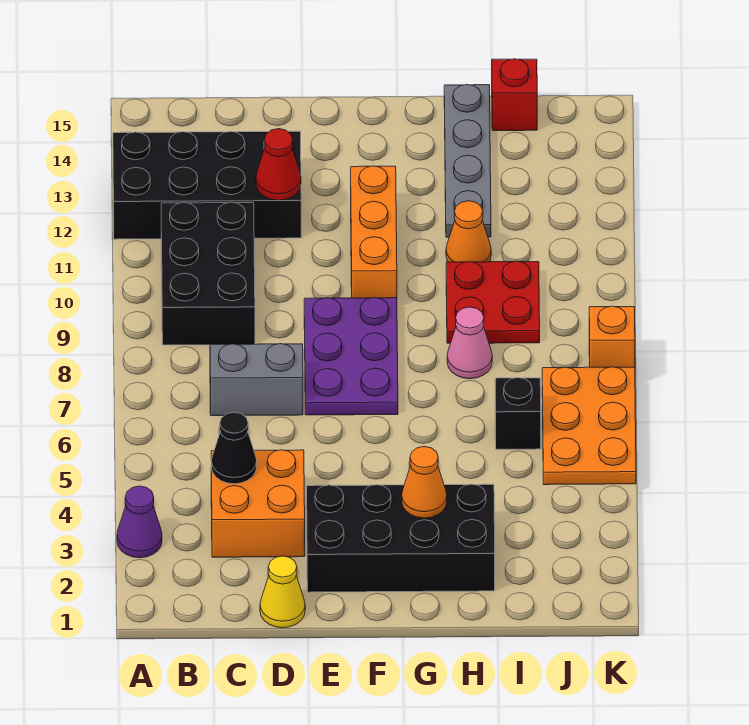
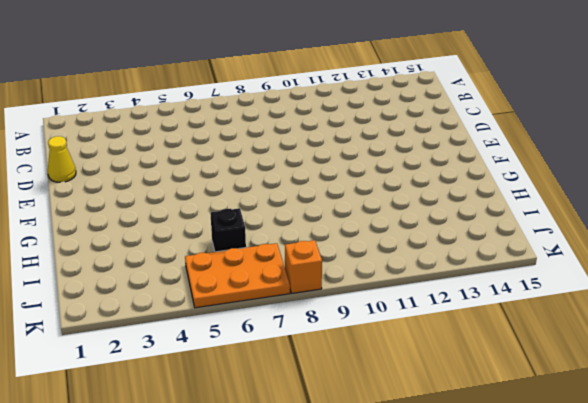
none -> purple cone A3 level 1
none -> black brick A12:D13 level 1
none -> black brick B9:C11 level 1

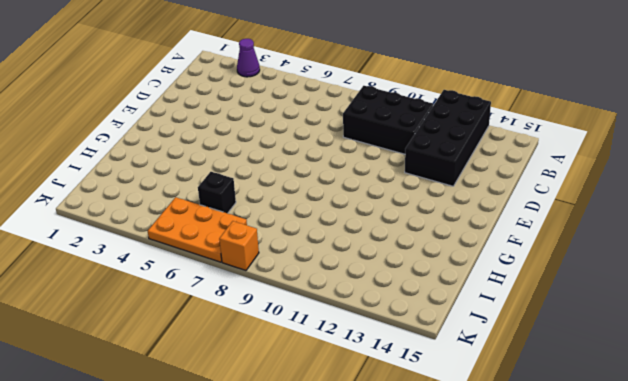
none -> orange brick C3:D4 level 1
none -> grey brick C7:D7 level 1
none -> yellow cone D1 level 1

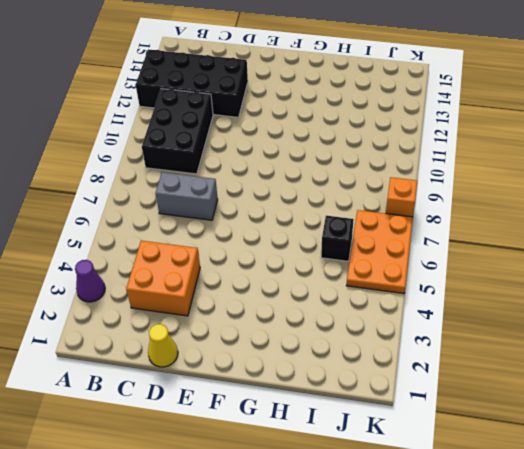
none -> black brick E2:H3 level 1
none -> purple plate E7:F9 level 1
none -> orange brick F10:F12 level 1

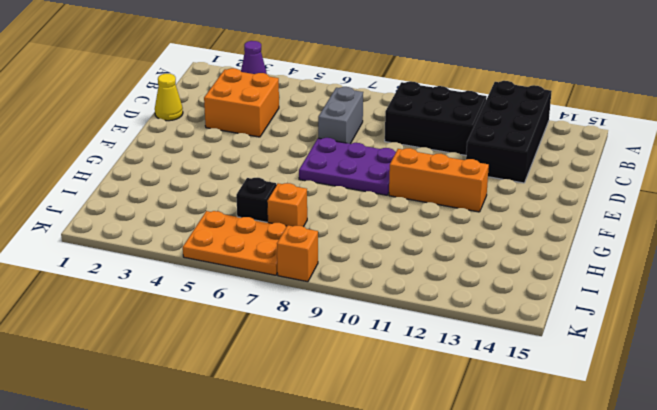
orange brick I7 level 1 -> none
none -> black brick E2:H3 level 1
none -> pink cone H8 level 1
none -> red plate H9:I10 level 1

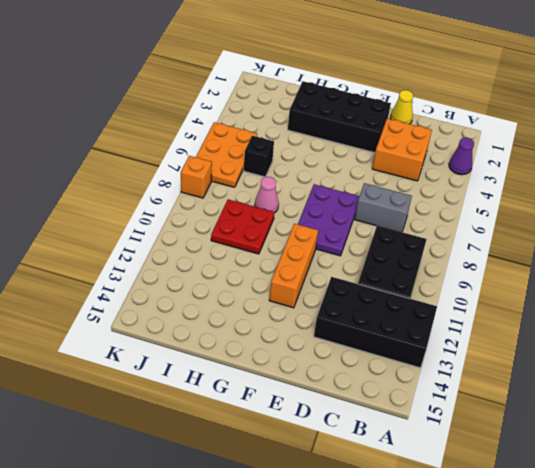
none -> orange cone H11 level 1
none -> grey plate H12:H15 level 1
none -> red brick I15 level 1

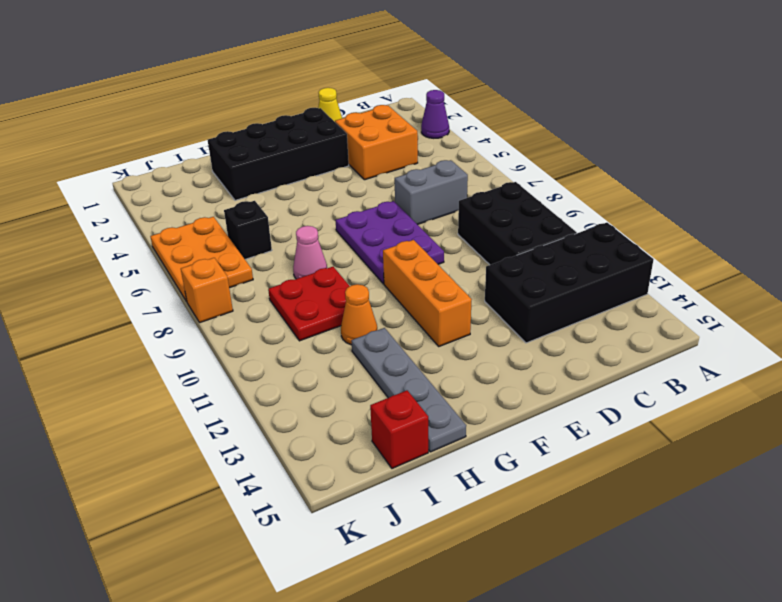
none -> black cone C4 level 2
none -> red cone D12 level 2
none -> orange cone G3 level 2

